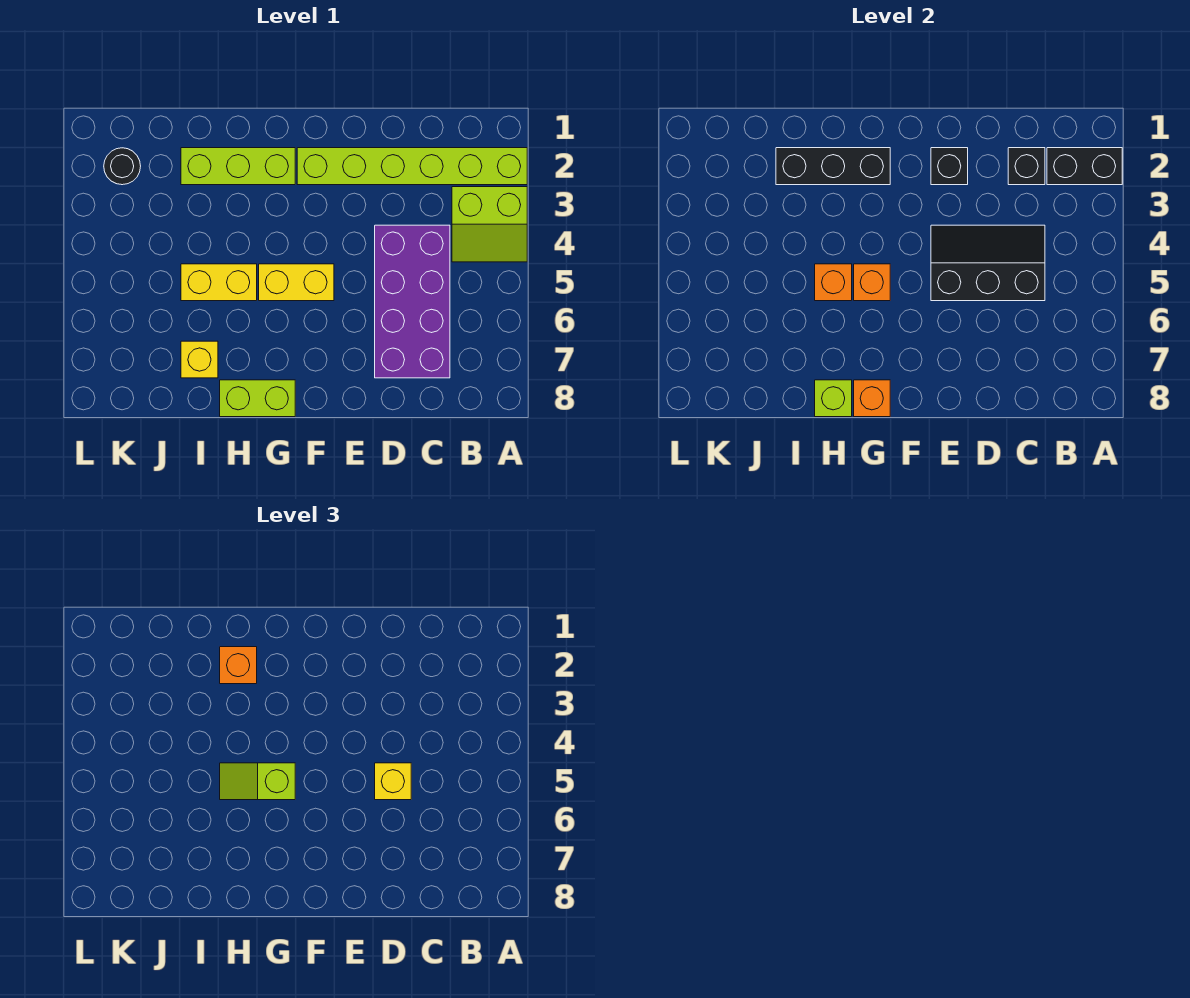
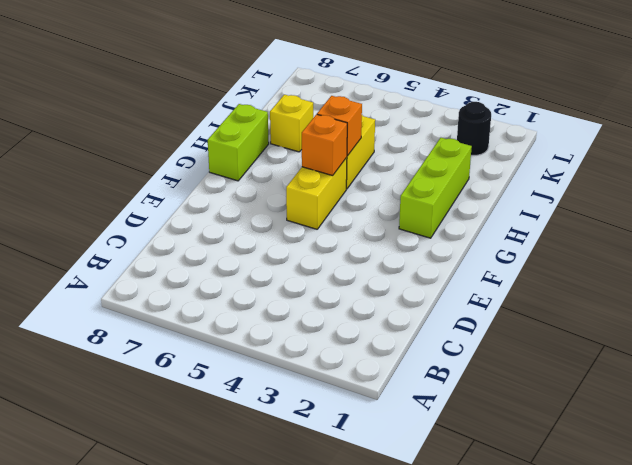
none -> lime brick A2:F2 level 1
none -> lime slope A3:B4 level 1 top 3
none -> purple brick C4:D7 level 1

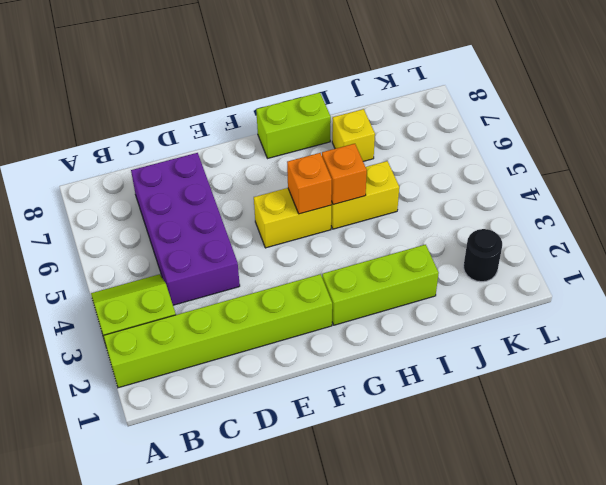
none -> black brick A2:B2 level 2
none -> black brick C2 level 2
none -> black slope C4:E5 level 2 top 5

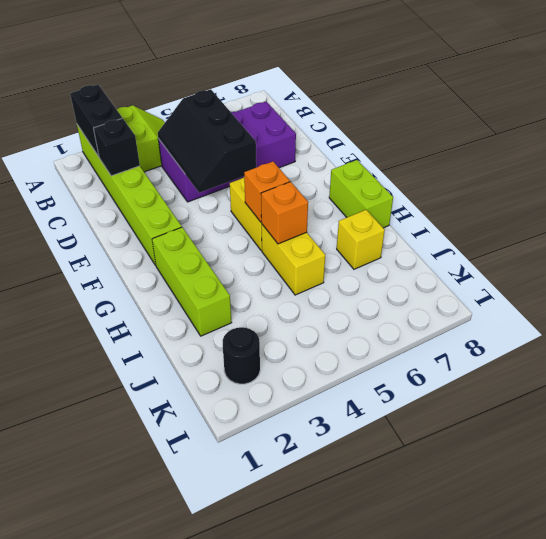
none -> black brick E2 level 2
none -> black brick G2:I2 level 2
none -> orange brick G8 level 2

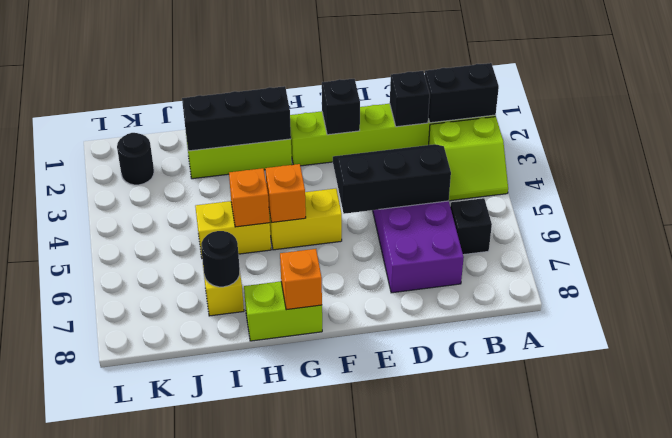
black brick B6 level 1 -> none
black round brick I7 level 2 -> none
none -> lime brick H8 level 2
none -> yellow brick D5 level 3
none -> lime slope G5:H5 level 3 top G

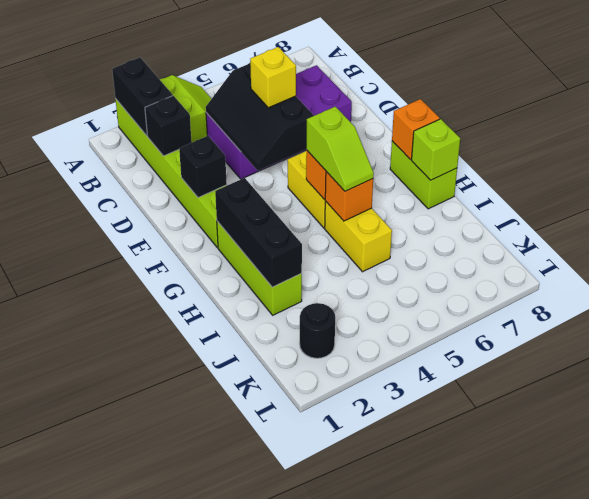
none -> yellow brick I7 level 1
none -> orange brick H2 level 3

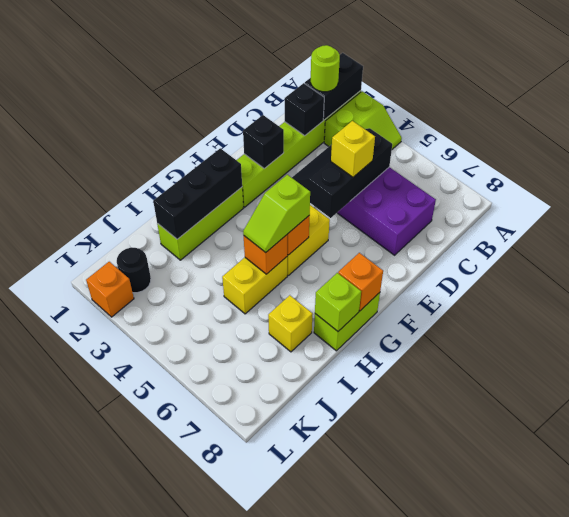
lime round brick B2 level 3 -> none
orange brick L2 level 1 -> orange brick H2 level 3

